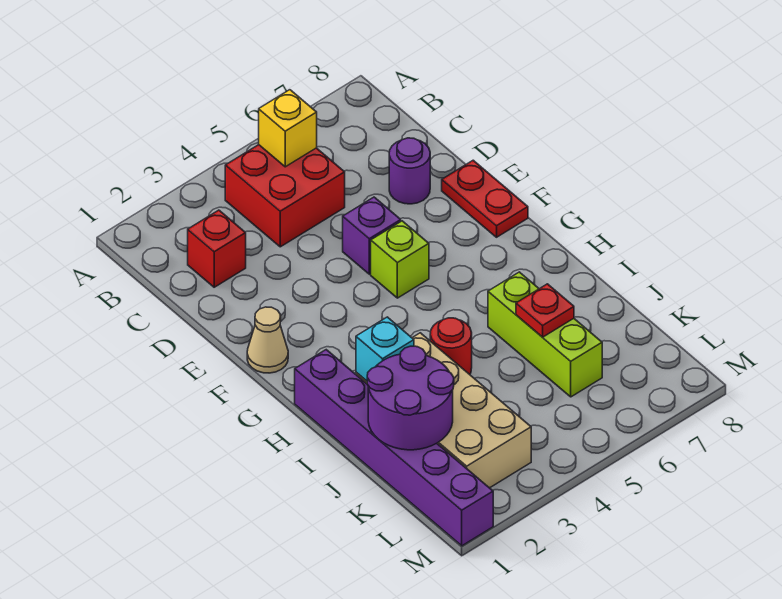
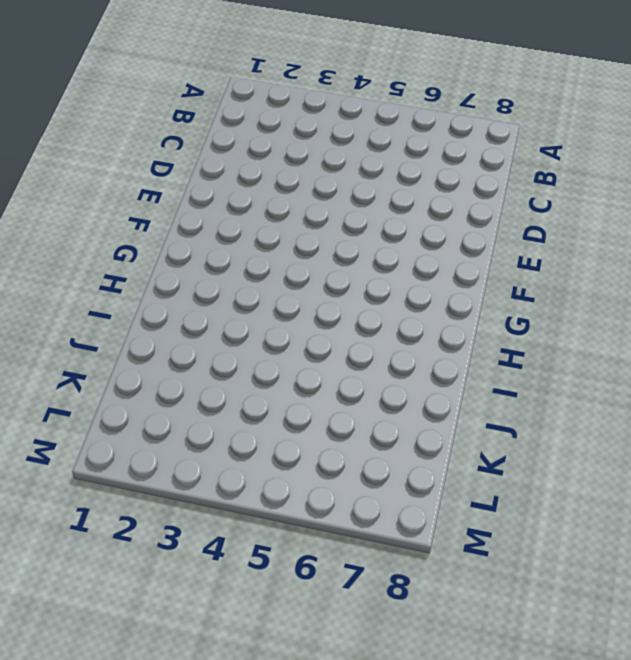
none -> red brick B4:C5 level 1
none -> red brick C2 level 1
none -> purple round brick D7 level 1

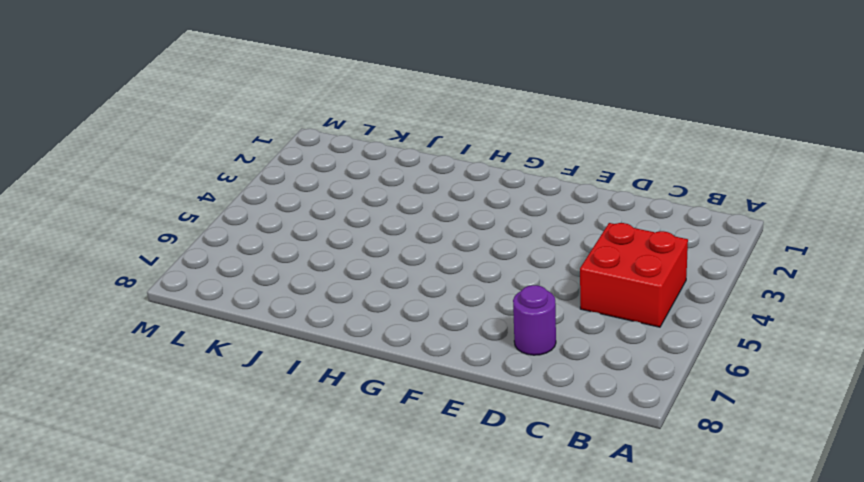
none -> red brick C2 level 1
none -> purple brick E5 level 1
none -> red plate E8:F8 level 1

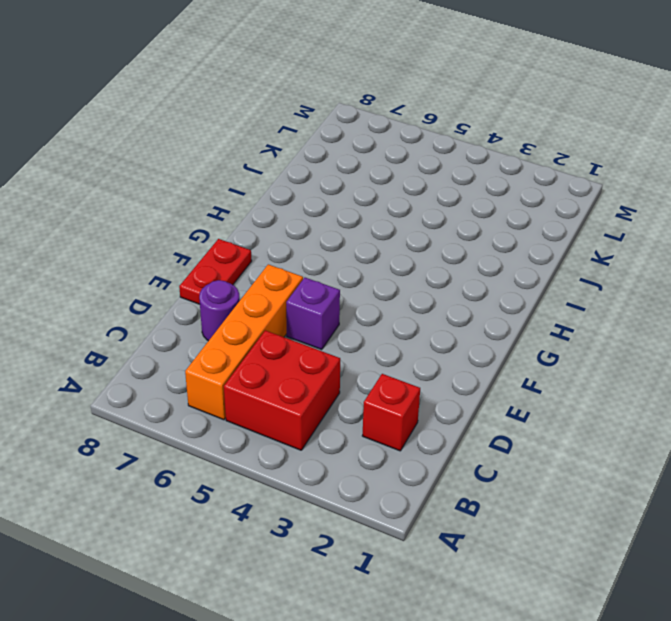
orange brick B6:E6 level 1 -> none
none -> tan cone F1 level 1
none -> lime brick F5 level 1
none -> purple brick H1:M1 level 1

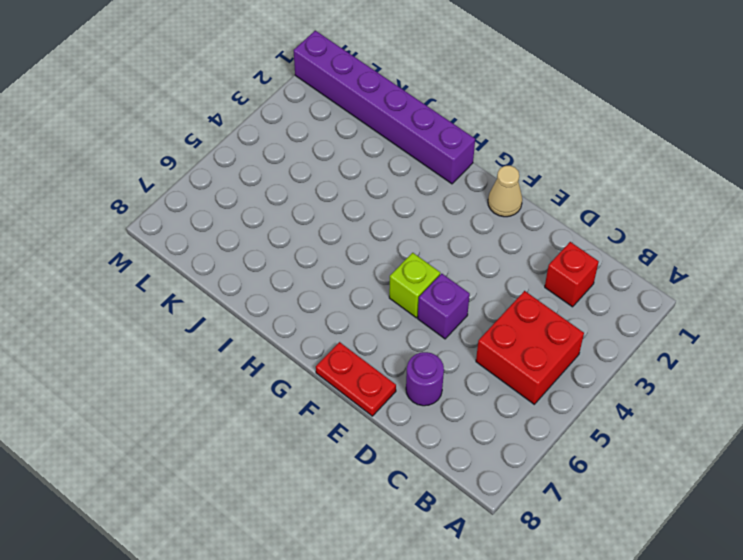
none -> tan brick I2:L3 level 1
none -> red round brick I4 level 1
none -> lime brick I6:K6 level 1

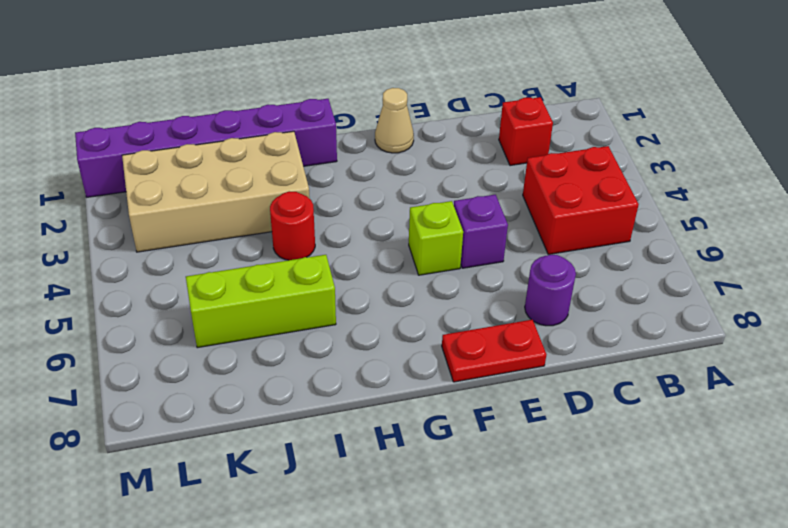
none -> yellow brick B5 level 2
none -> cyan brick I2 level 2
none -> purple round brick J1:K2 level 2

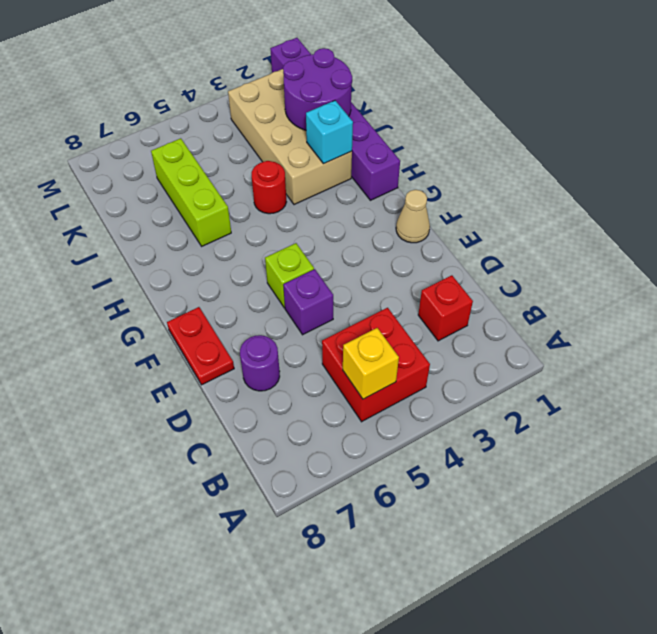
none -> red plate J6 level 2

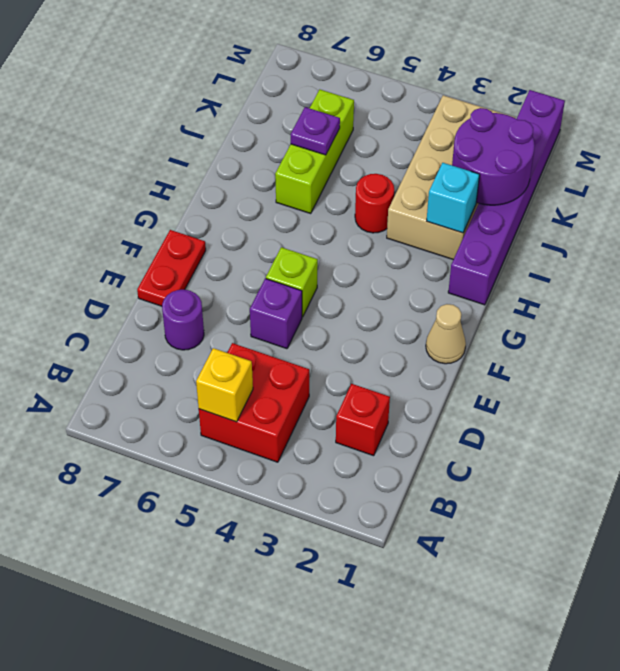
purple plate J6 level 2 -> red plate J6 level 2

